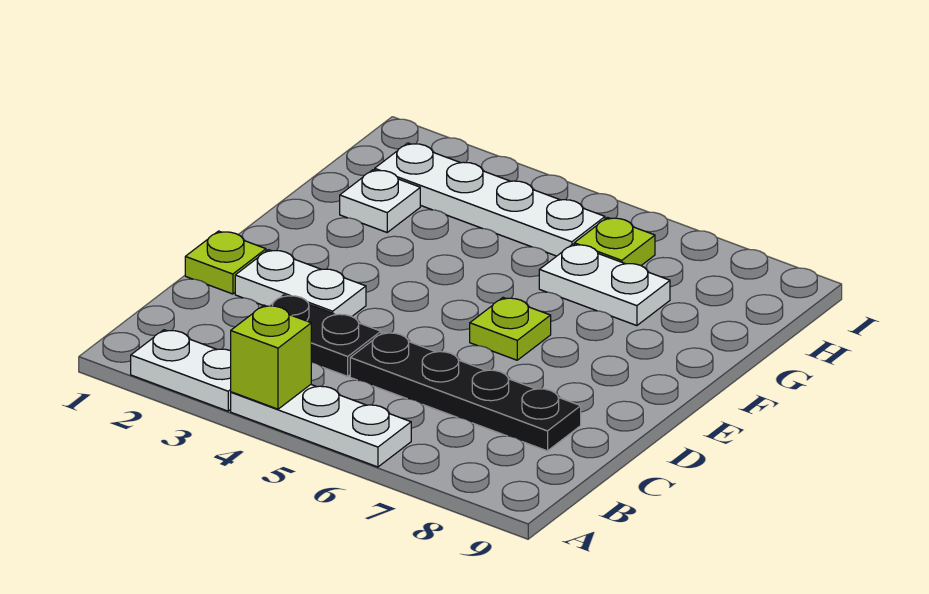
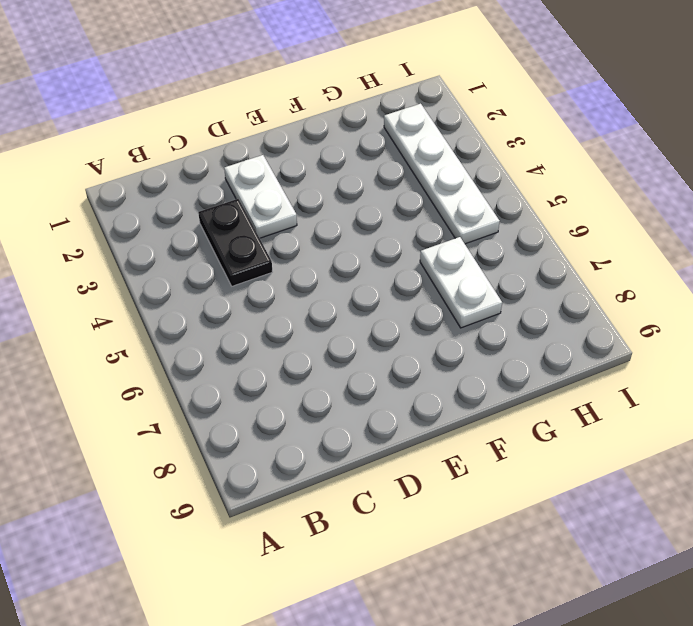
none -> white plate A2:A3 level 1
none -> white plate A4:A6 level 1
none -> black plate C5:C8 level 1

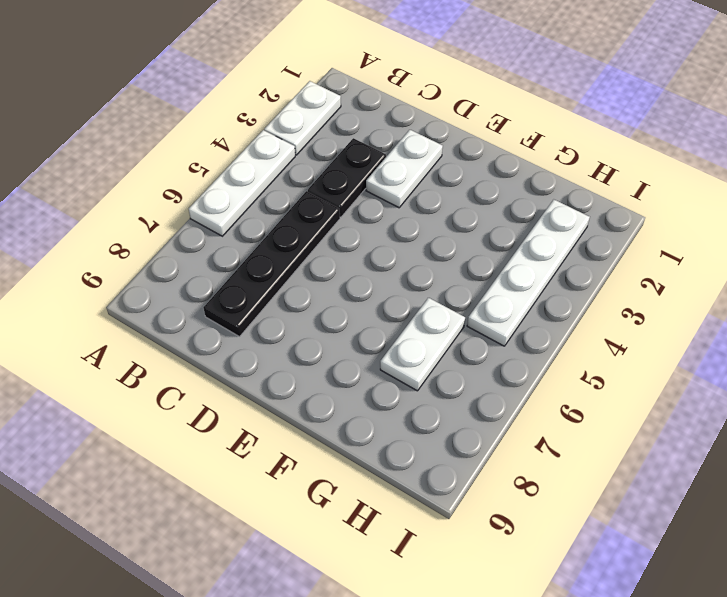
none -> lime plate D1 level 1
none -> lime plate E6 level 1
none -> white plate G2 level 1

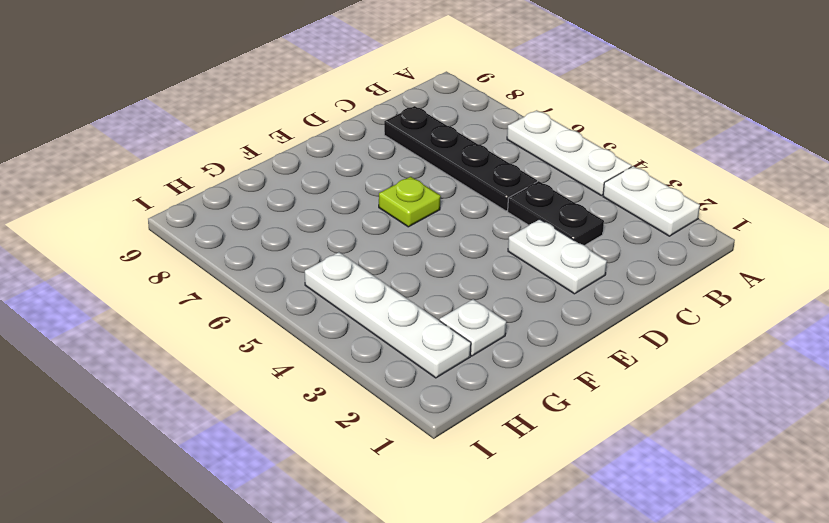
none -> lime plate D1 level 1
none -> white plate G6:G7 level 1
none -> lime plate H6 level 1

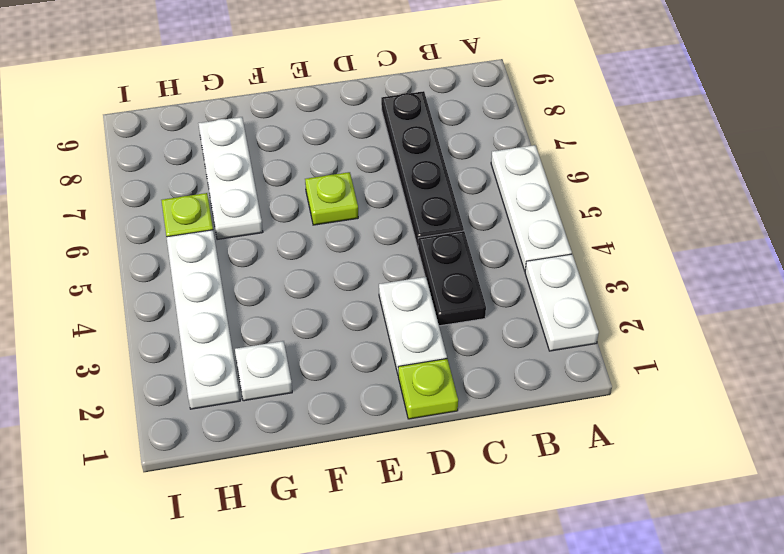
white plate G6:G8 level 1 -> white plate G6:G7 level 1
none -> lime brick A4 level 2

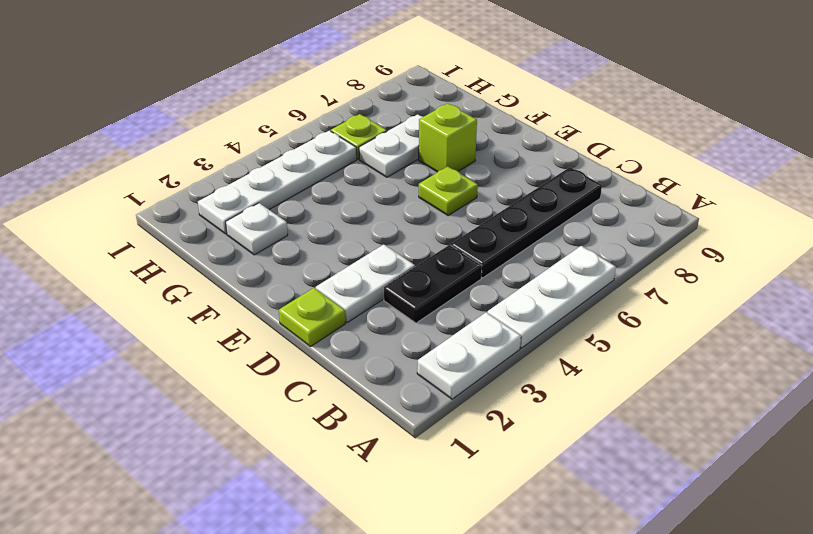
lime brick F7 level 1 -> lime brick A4 level 2

